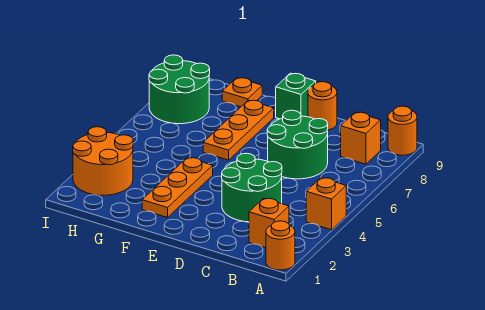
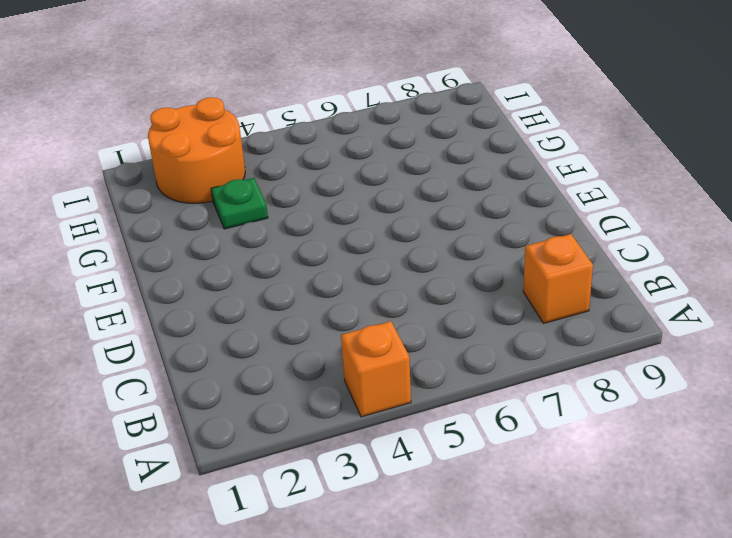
green plate G3 level 1 -> none
none -> orange round brick A1 level 1
none -> orange round brick A9 level 1
none -> orange brick B2 level 1

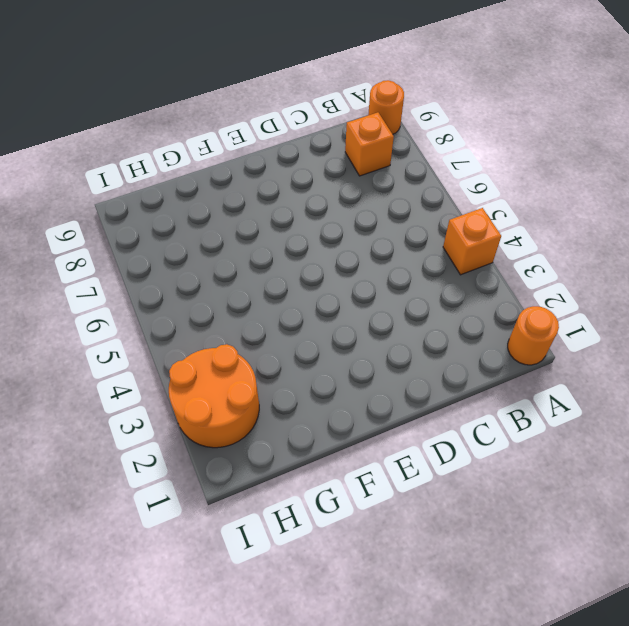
none -> orange brick B2 level 1
none -> green round brick C3:D4 level 1
none -> green round brick C6:D7 level 1

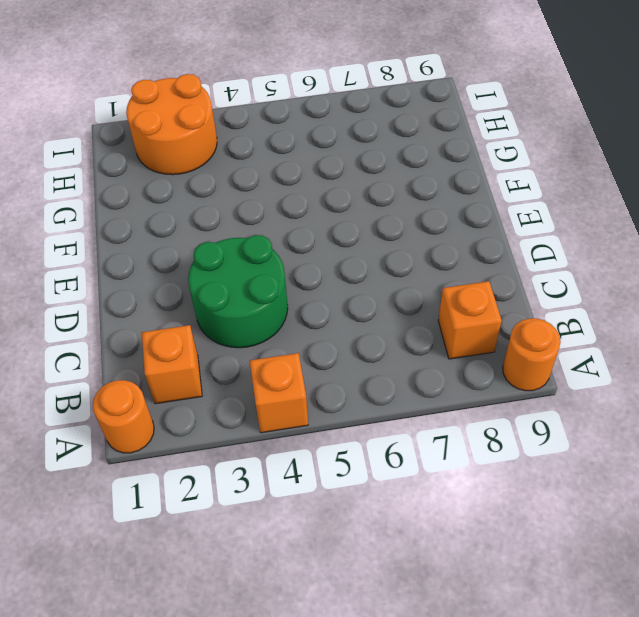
none -> green round brick C6:D7 level 1
none -> orange round brick D9 level 1
none -> green brick E9 level 1

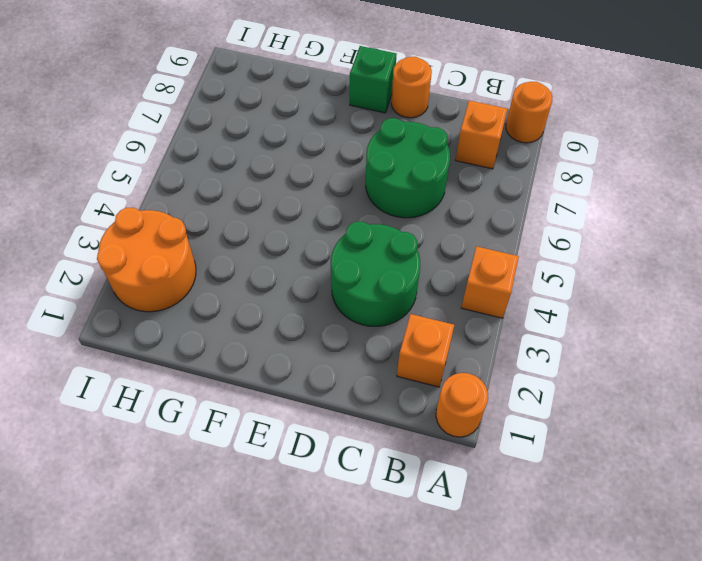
none -> orange plate F2:F4 level 1
none -> orange plate F6:F8 level 1
none -> orange plate G9 level 1

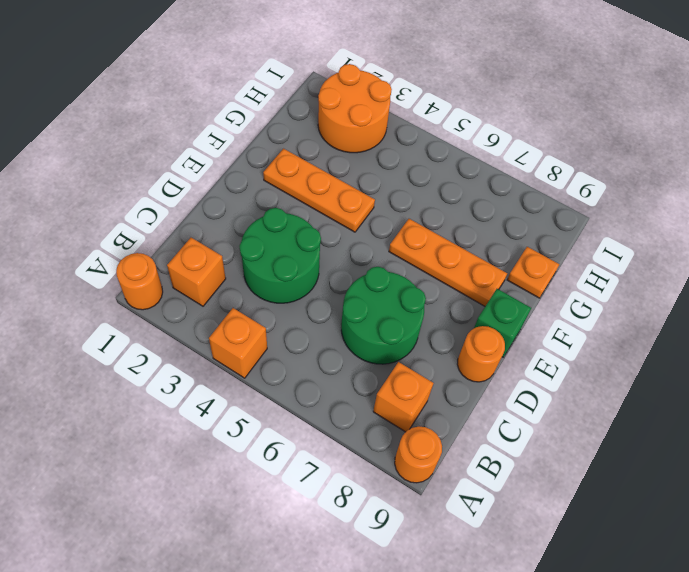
none -> green round brick H7:I8 level 1

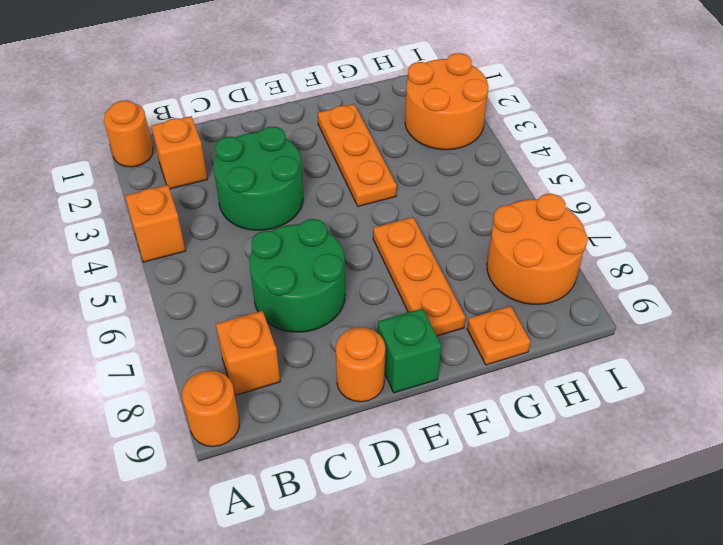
orange round brick H7:I8 level 1 -> green round brick H7:I8 level 1

